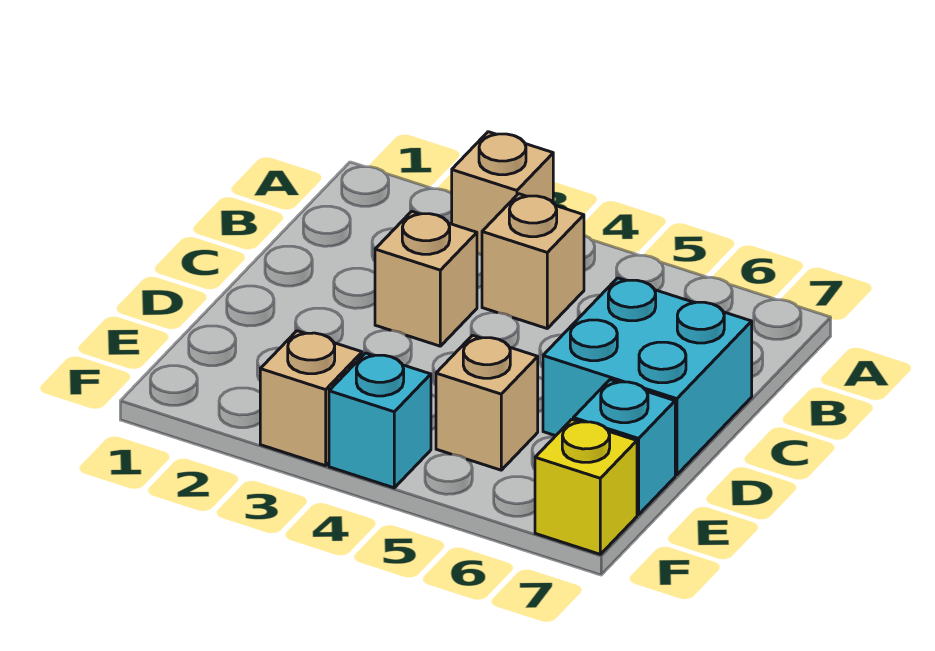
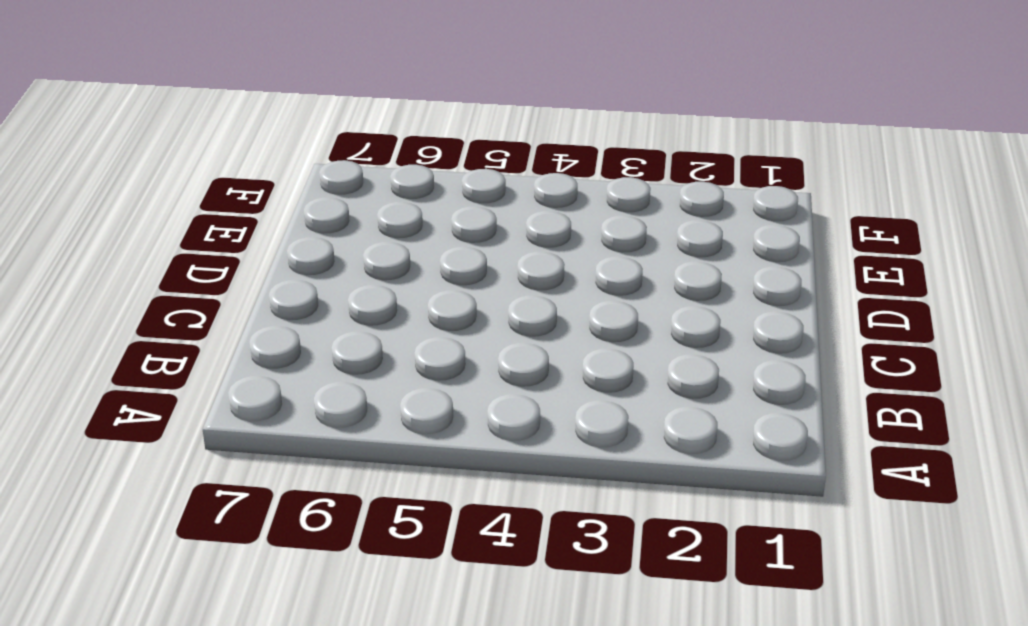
none -> tan brick A3 level 1
none -> tan brick B4 level 1

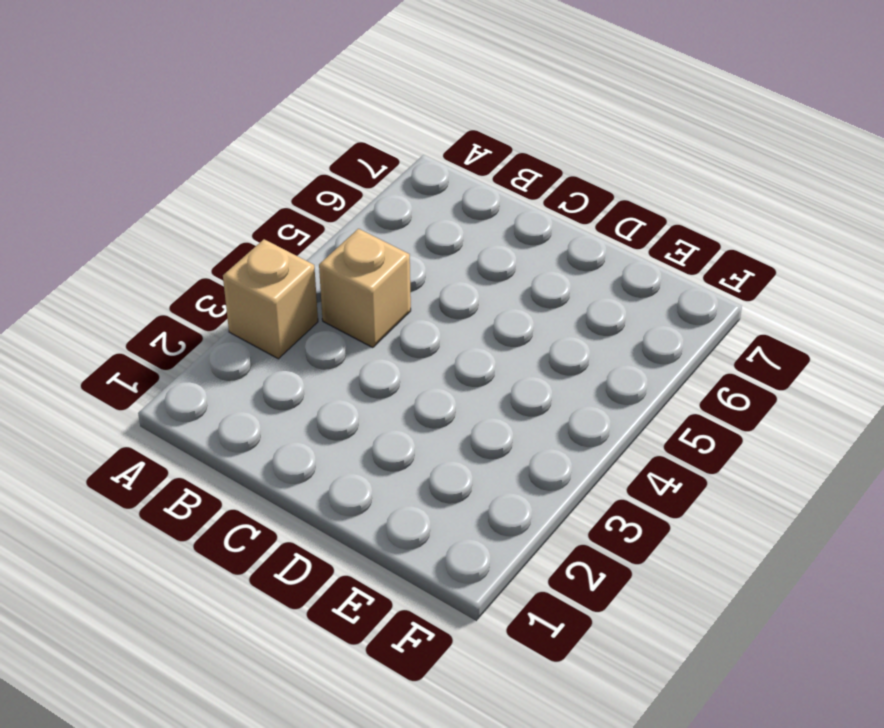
none -> tan brick C3 level 1
none -> cyan brick C6:D7 level 1

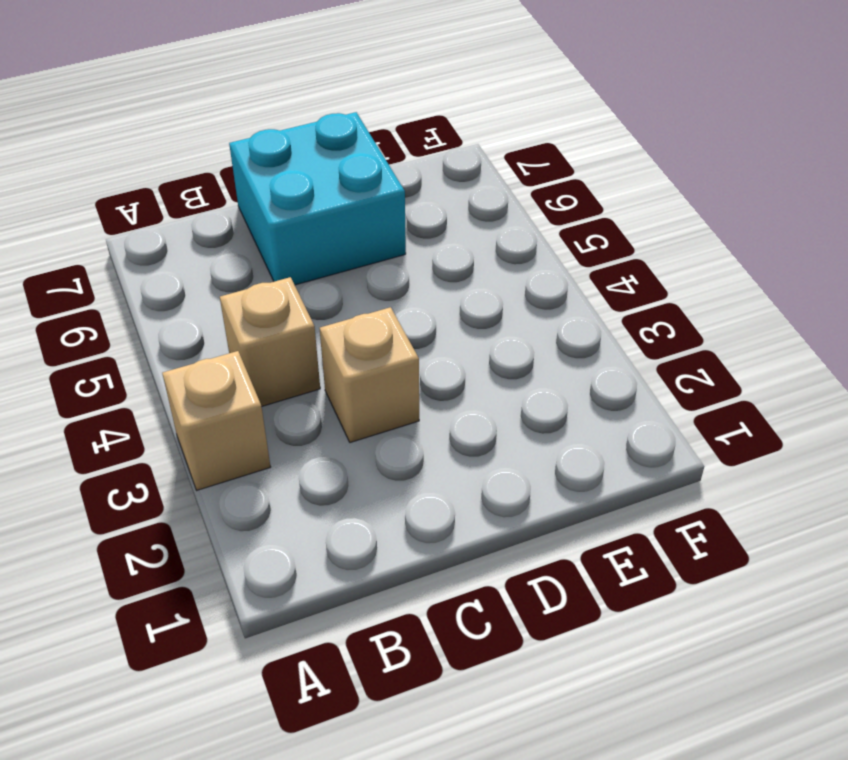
none -> tan brick E5 level 1
none -> cyan brick E7 level 1

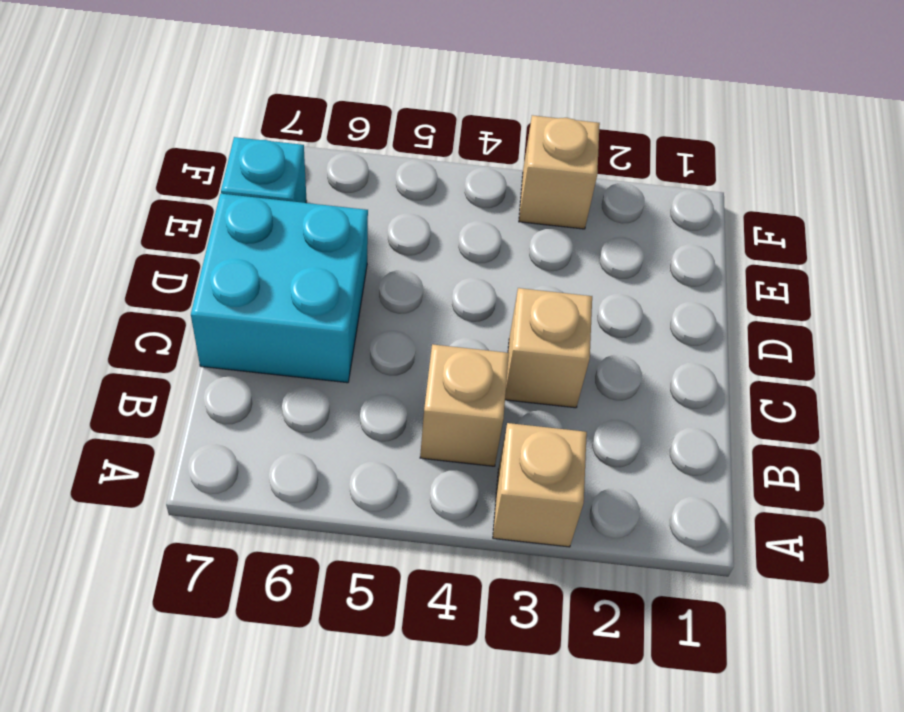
none -> tan brick E5 level 1
none -> cyan brick F4 level 1

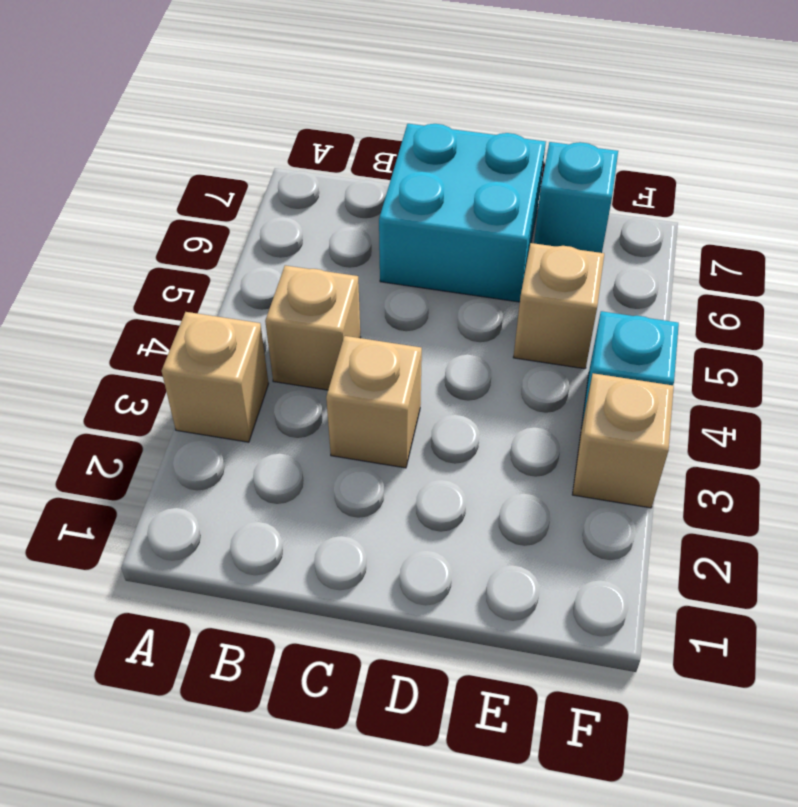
none -> yellow brick F7 level 1

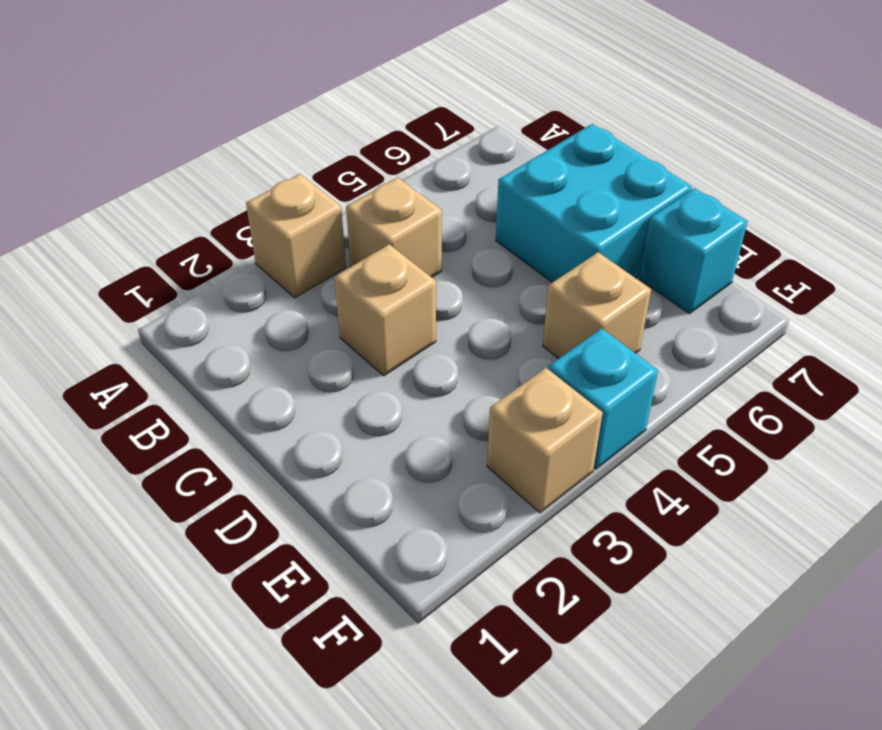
none -> yellow brick F7 level 1

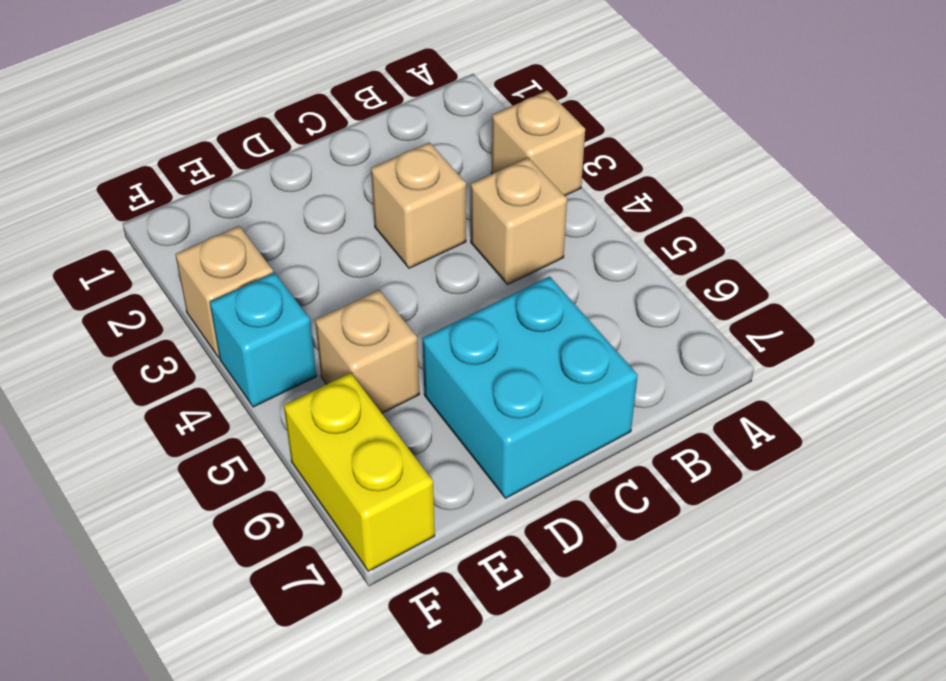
yellow brick F6:F7 level 1 -> yellow brick F7 level 1
none -> cyan brick E7 level 1

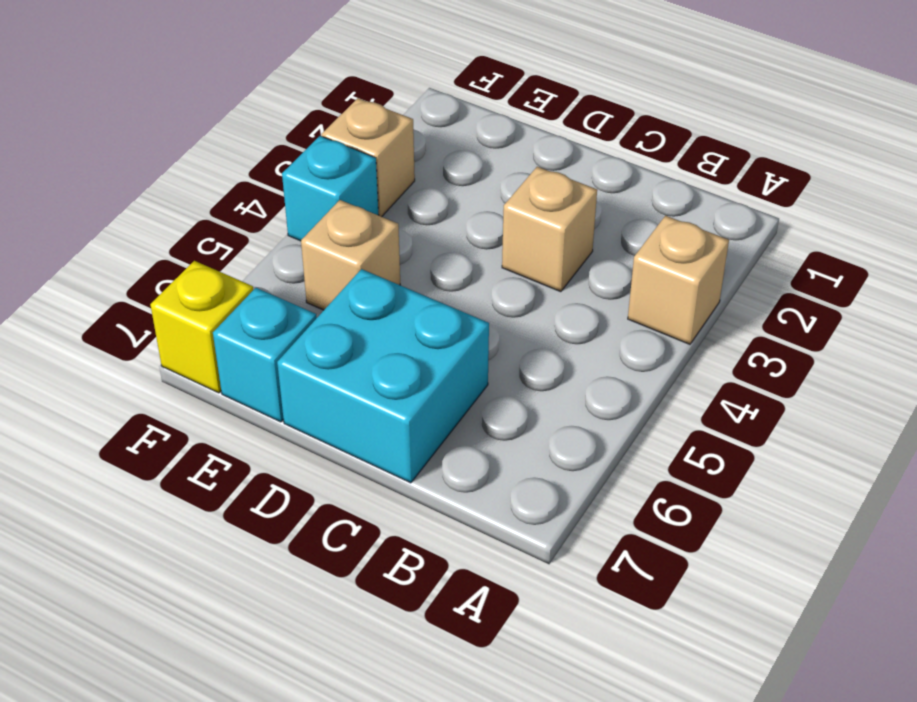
none -> tan brick B4 level 1

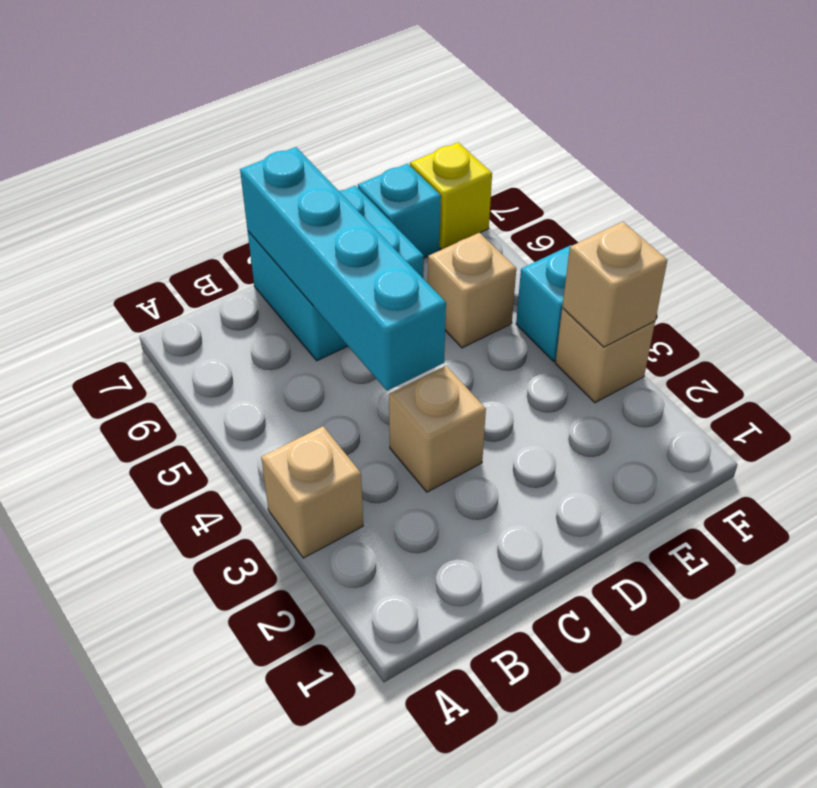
cyan brick C4:C7 level 2 -> none
tan brick F3 level 2 -> tan brick B4 level 1

